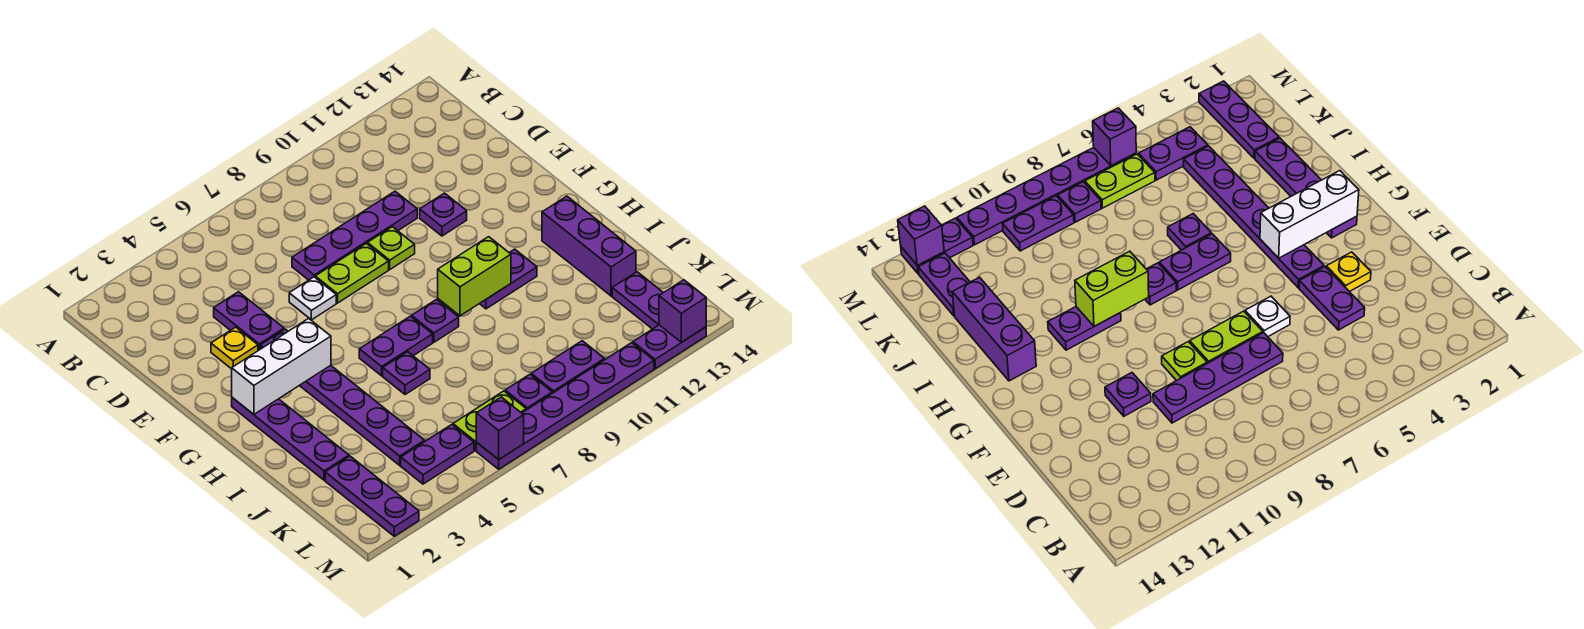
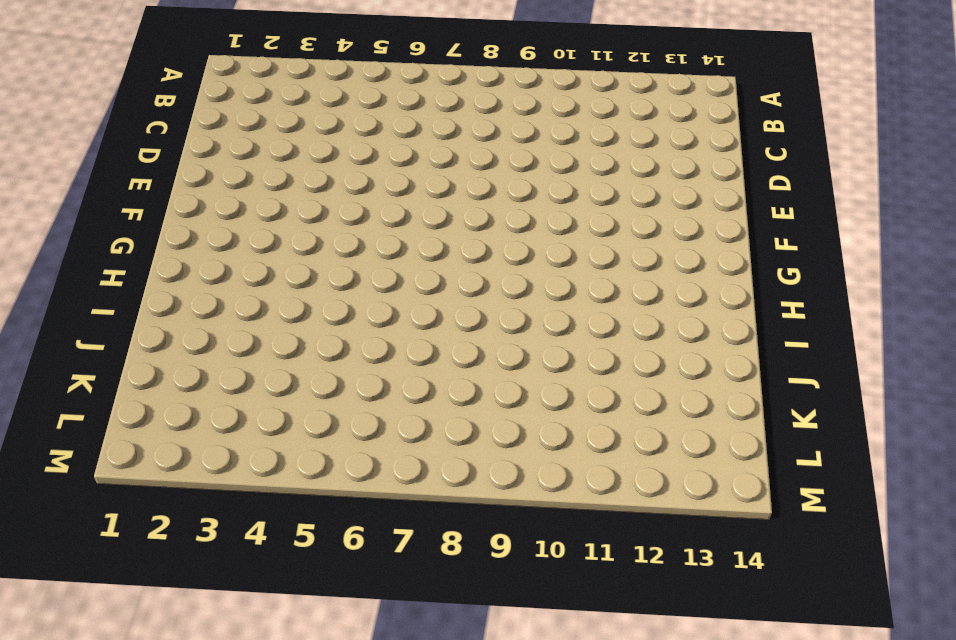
none -> purple plate D4:E4 level 1
none -> purple plate D7:D10 level 1
none -> yellow plate E3 level 1

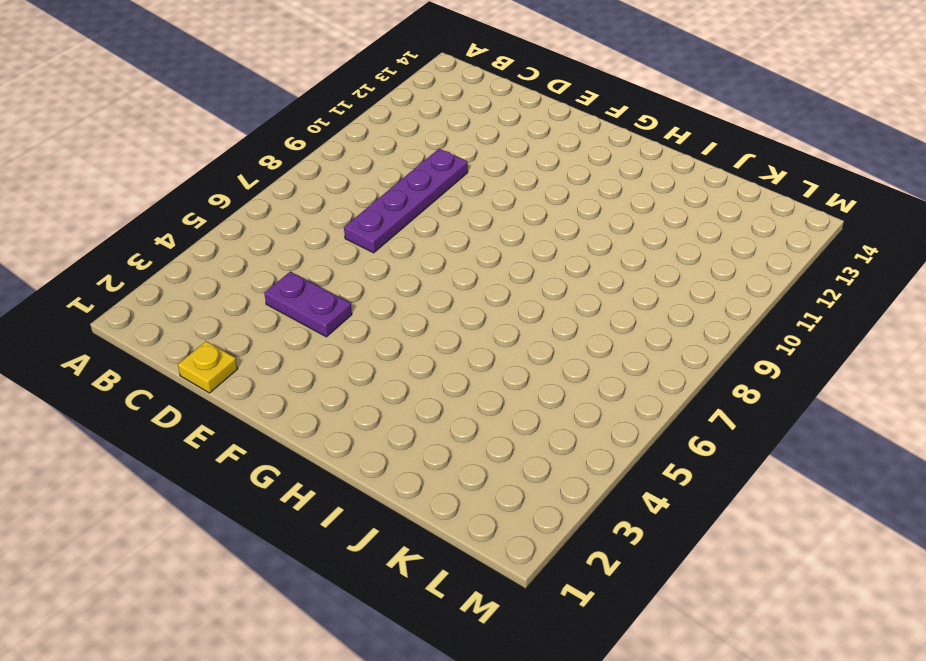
yellow plate D1 level 1 -> yellow plate E3 level 1
none -> white plate E6 level 1
none -> lime plate E7:E8 level 1
none -> lime plate E9 level 1

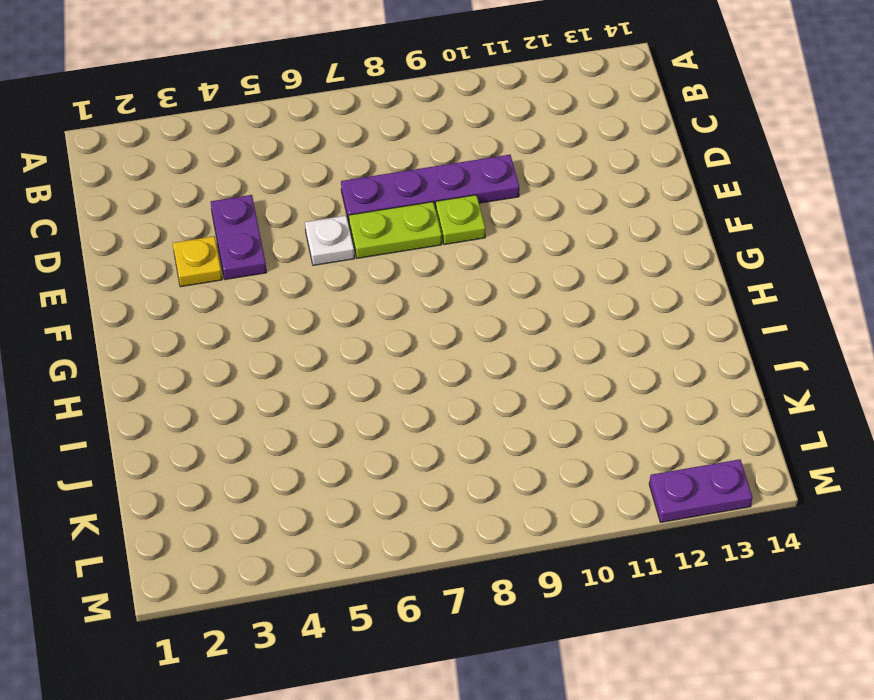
none -> purple plate E11 level 1
none -> purple plate F4:K4 level 1
none -> purple plate G2:J2 level 1

